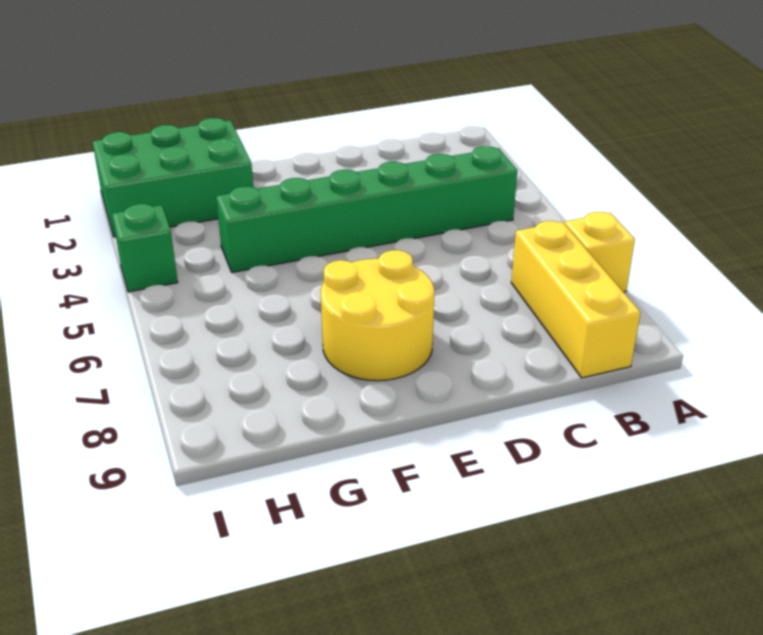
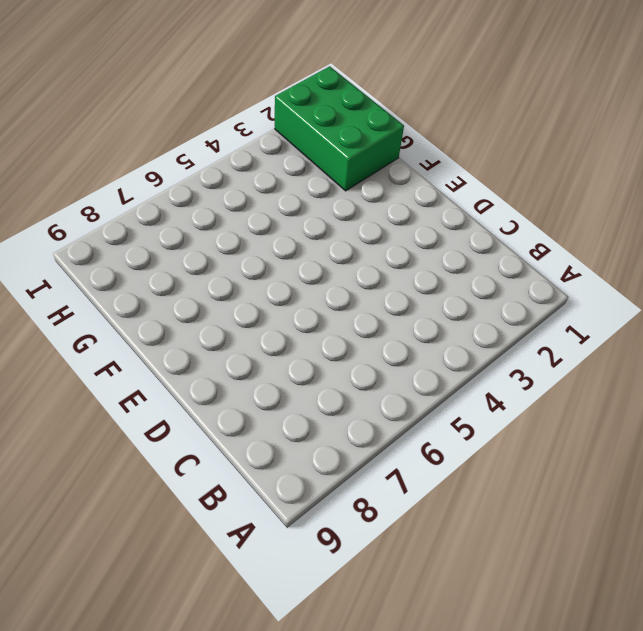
none -> yellow brick A7 level 1
none -> green brick B4:G4 level 1

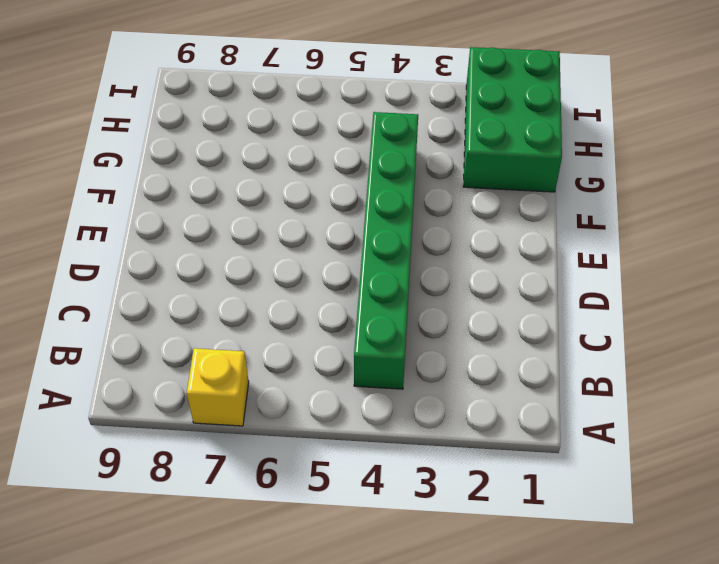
none -> yellow brick B7:B9 level 1
none -> yellow round brick E7:F8 level 1

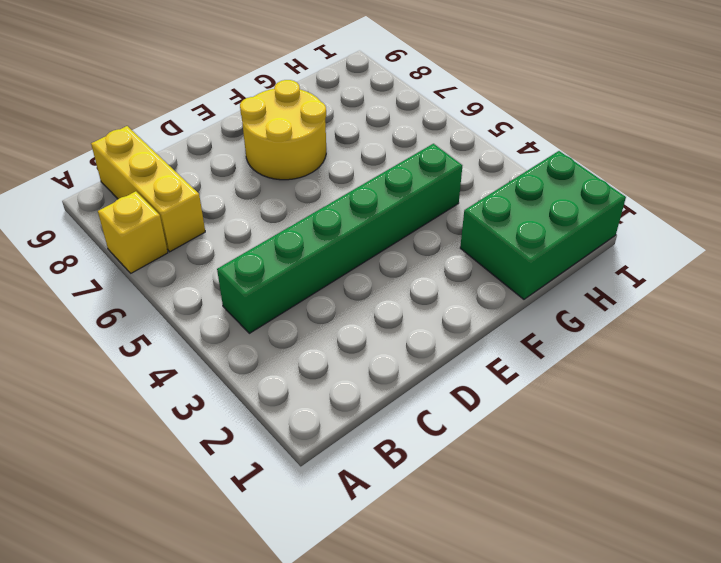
none -> green brick I4 level 1

